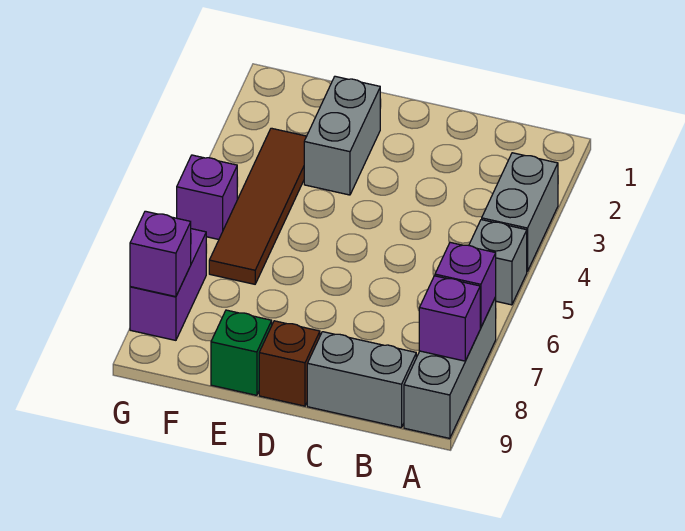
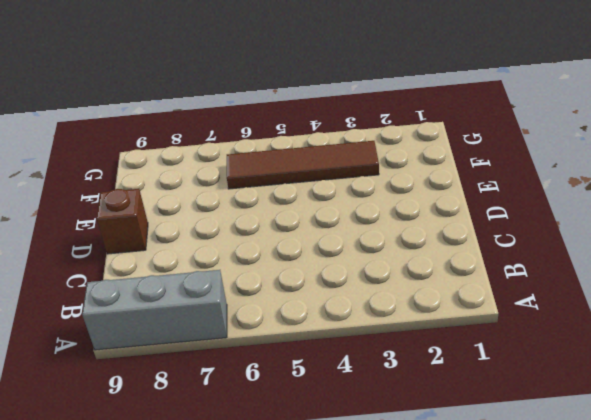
none -> grey brick A3:A4 level 1
none -> grey brick A5 level 1
none -> grey brick B9:C9 level 1

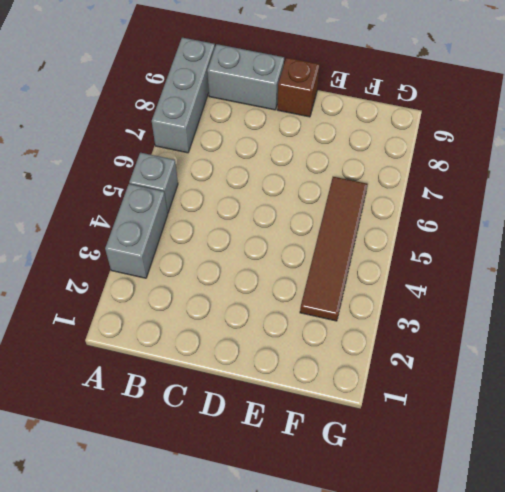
none -> grey brick E2:E3 level 1
none -> green brick E9 level 1
none -> purple brick G5 level 1

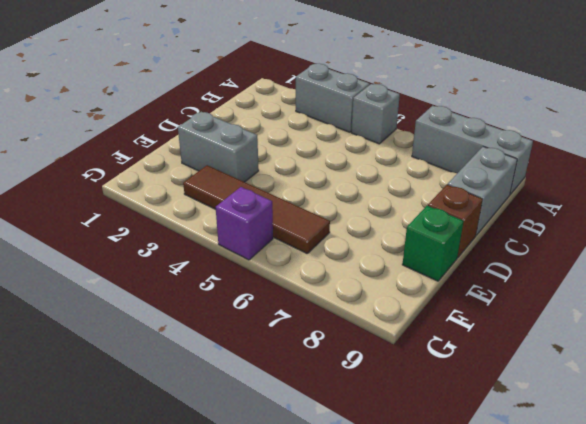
none -> purple brick G7:G8 level 1
none -> purple brick A7 level 2
none -> purple brick A8 level 2

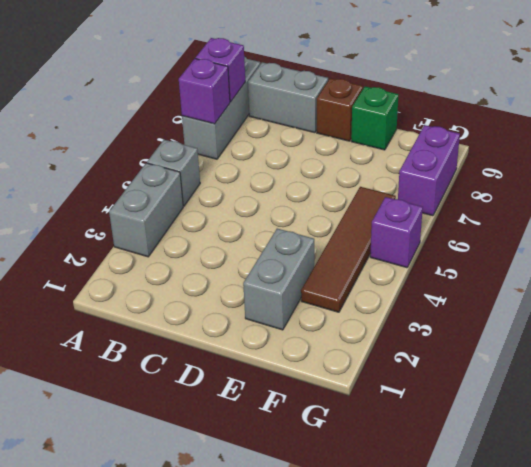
none -> purple brick G8 level 2

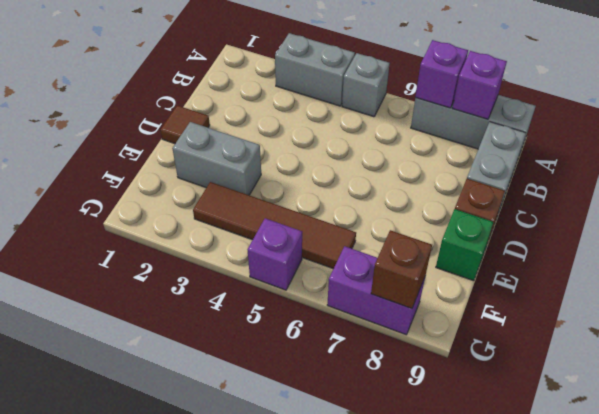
brown tile D1 level 1 -> none
brown brick G8 level 2 -> purple brick G8 level 2

